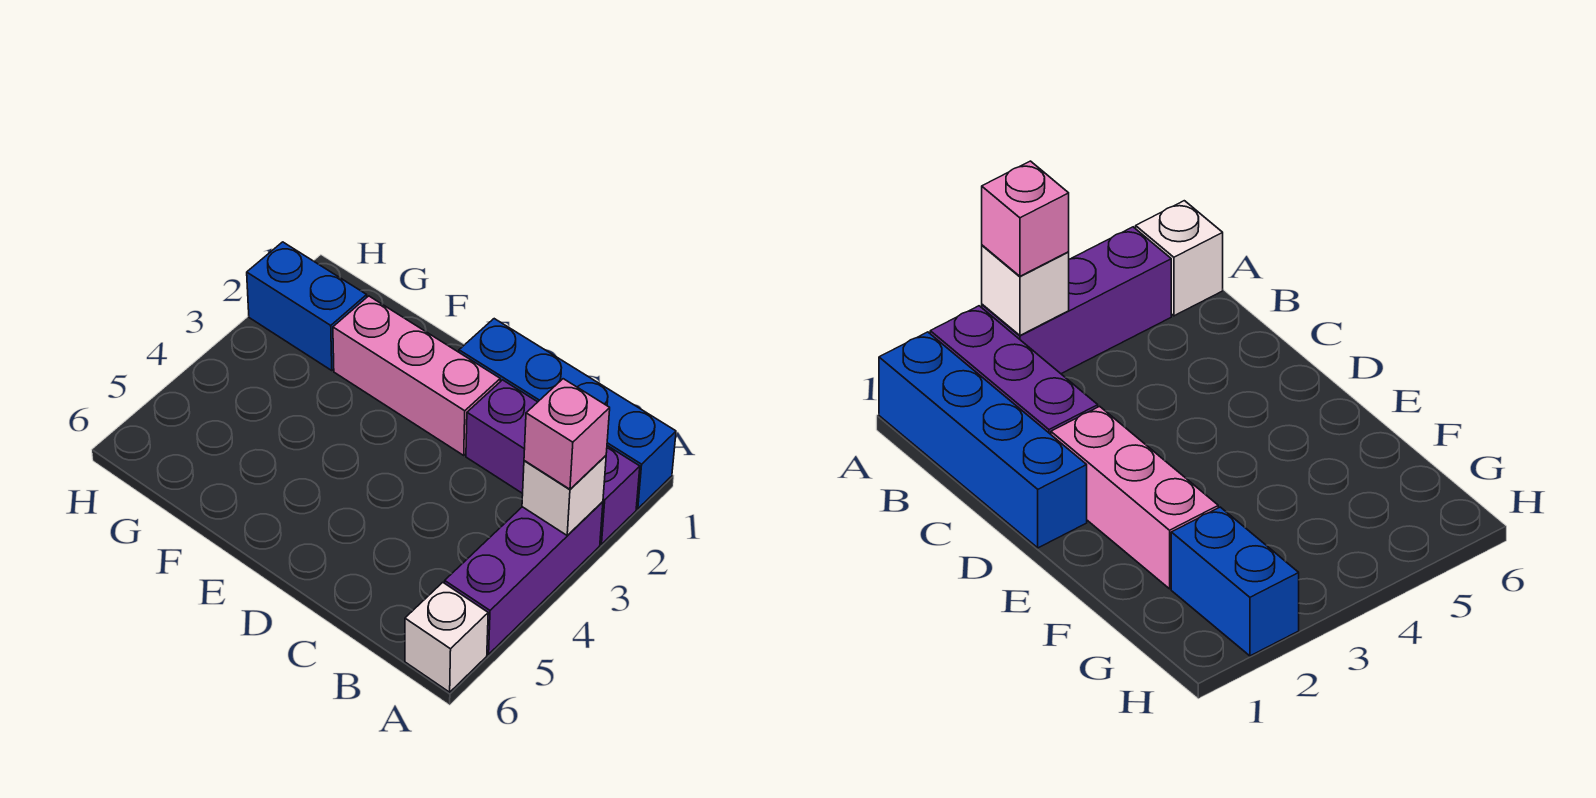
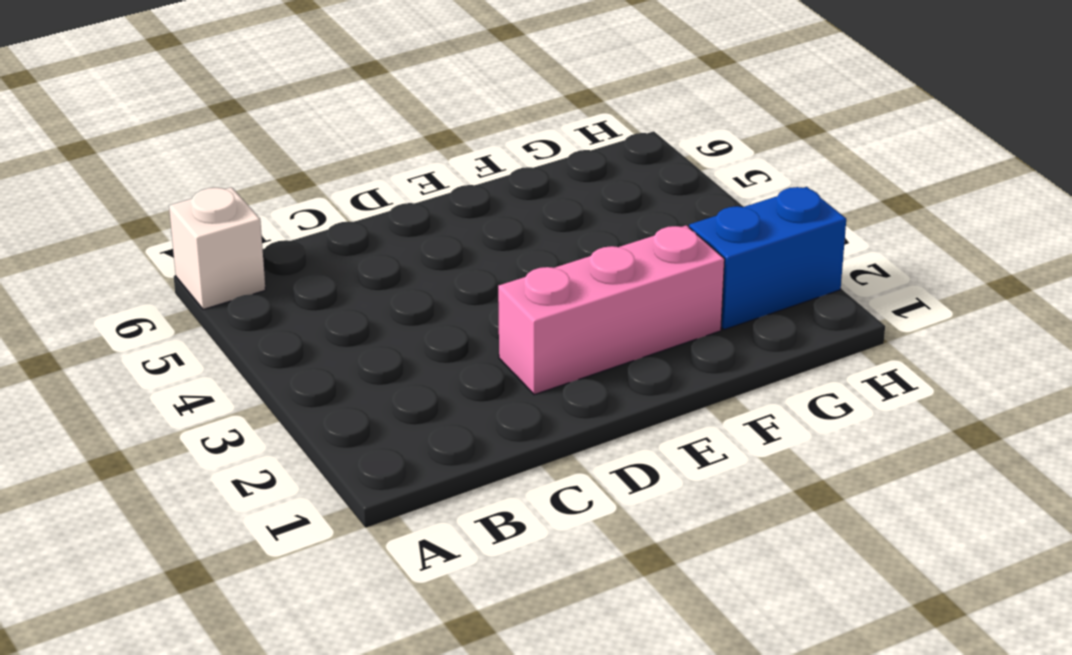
none -> blue brick A1:D1 level 1
none -> purple brick A2:C2 level 1

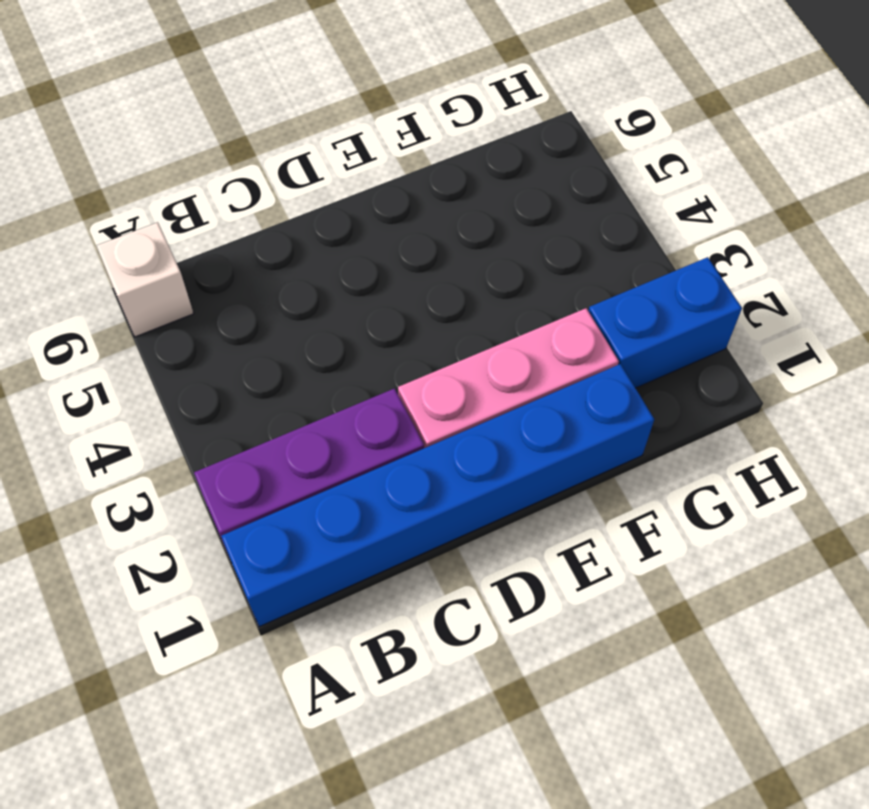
blue brick A1:F1 level 1 -> blue brick A1:D1 level 1
none -> purple brick A3:A5 level 1
none -> white brick A3 level 2

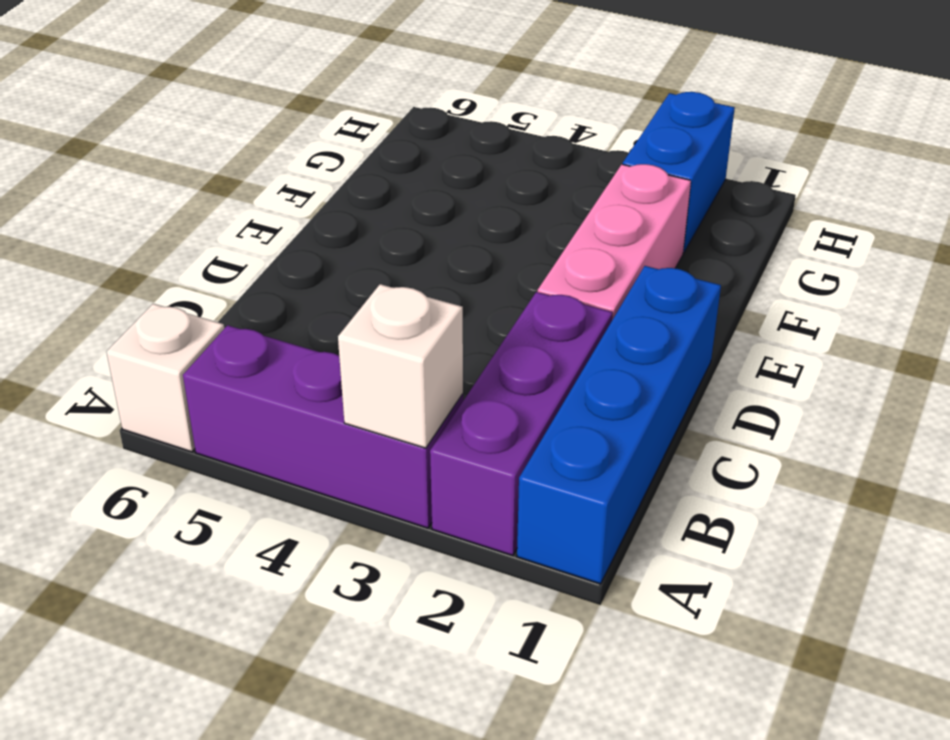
none -> pink brick A3 level 3

